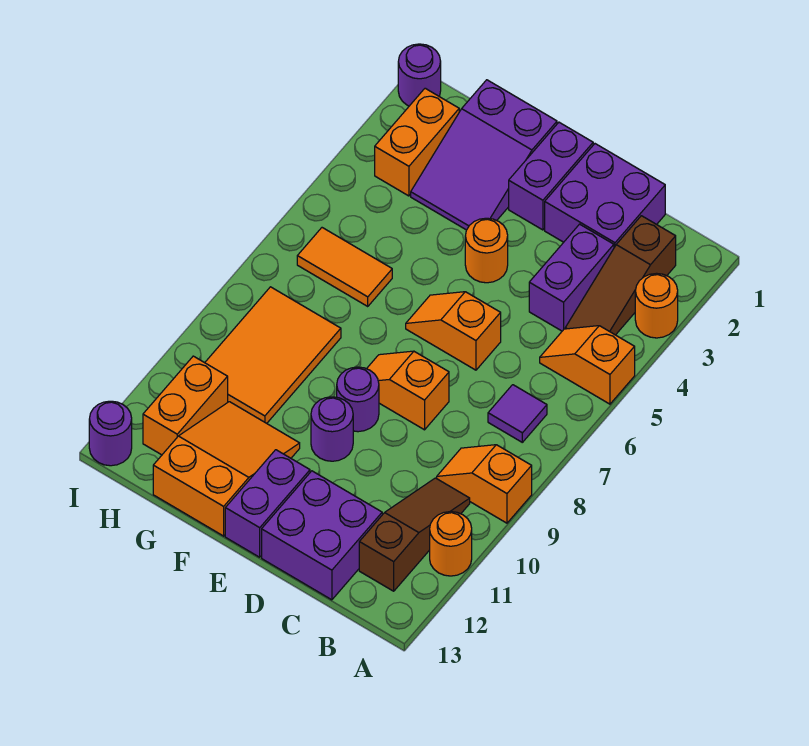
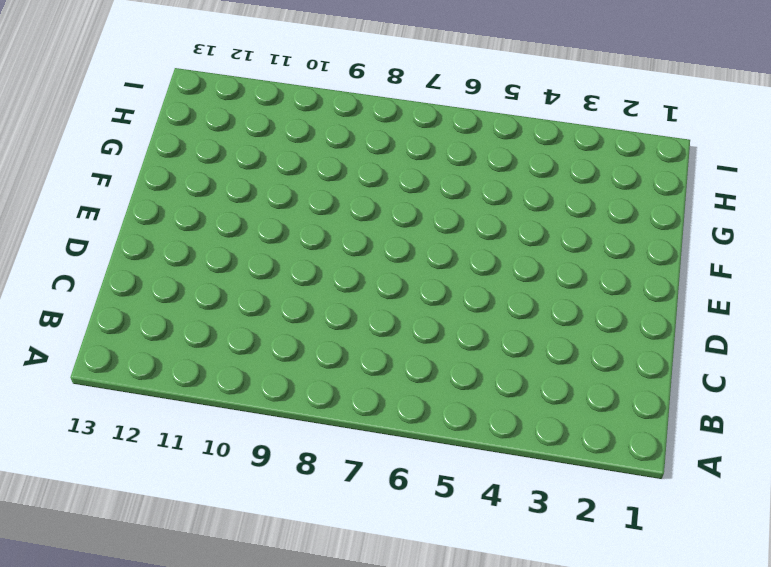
none -> orange round brick A3 level 1
none -> orange slope A5:B5 level 1 top A
none -> orange slope A9:B9 level 1 top A

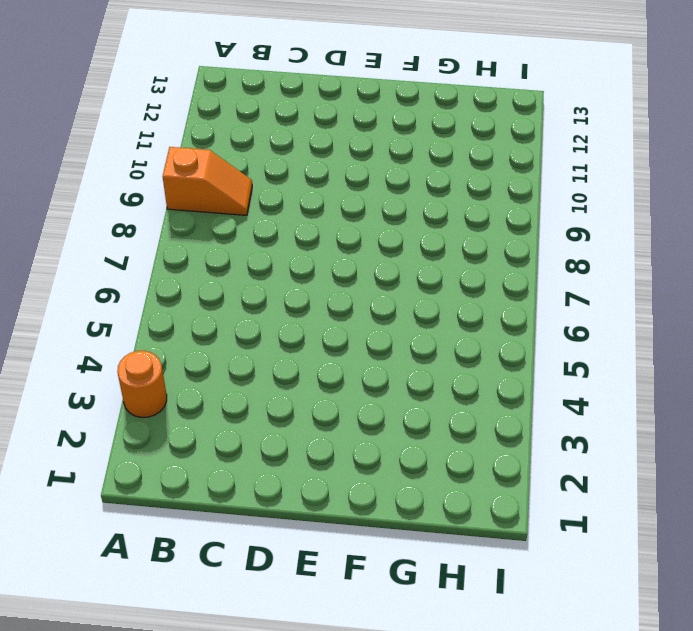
none -> orange slope A5:B5 level 1 top A
none -> orange round brick A11 level 1
none -> brown slope B2:B4 level 1 top 2

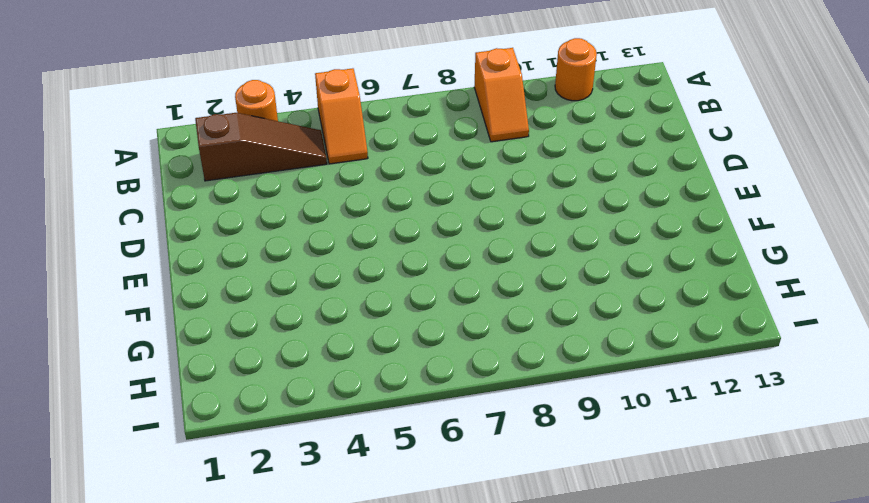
none -> purple tile B7 level 1
none -> brown slope B10:B12 level 1 top 12
none -> purple brick C1:D2 level 1

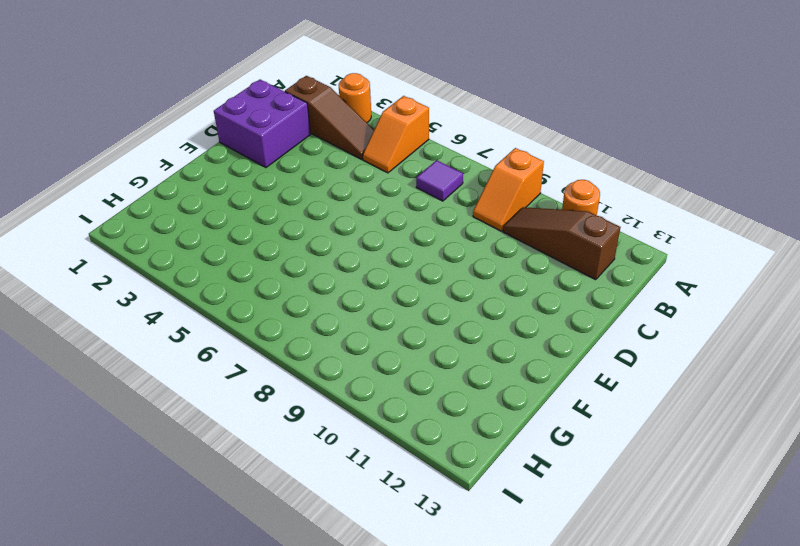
none -> purple brick C3:C4 level 1
none -> purple brick C12:D13 level 1
none -> orange slope D6:E6 level 1 top D

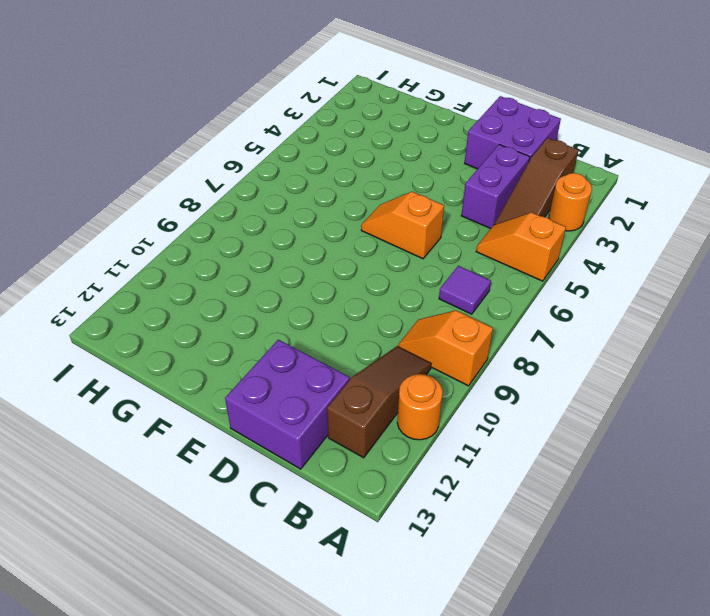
none -> orange slope D8:E8 level 1 top D
none -> purple brick E1:E2 level 1
none -> orange round brick E4 level 1

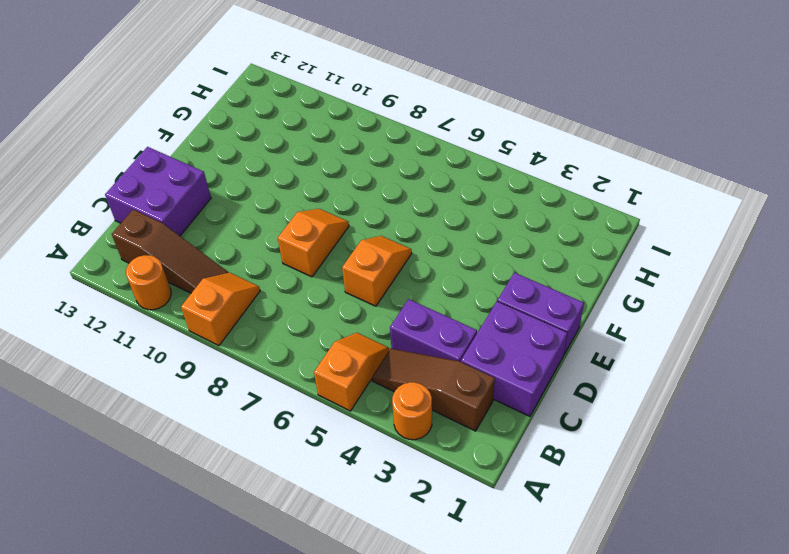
none -> purple tile B7 level 1
none -> orange round brick E4 level 1
none -> purple round brick E9 level 1

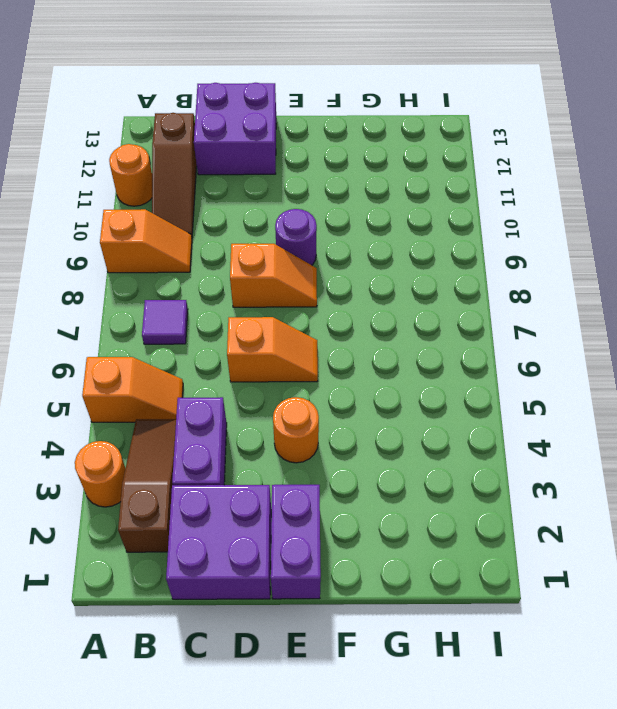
none -> purple round brick E10 level 1
none -> purple brick E12:E13 level 1
none -> purple slope F1:G3 level 1 top 1

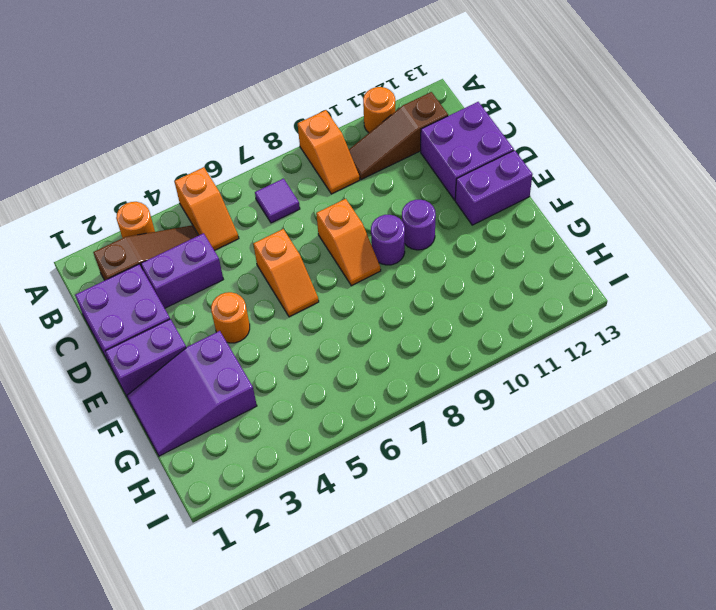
purple slope F1:G3 level 1 top 3 -> purple slope F1:G3 level 1 top 1
none -> orange slope F11:G13 level 1 top 13
none -> orange tile G6:H6 level 1
none -> orange tile G8:H10 level 1

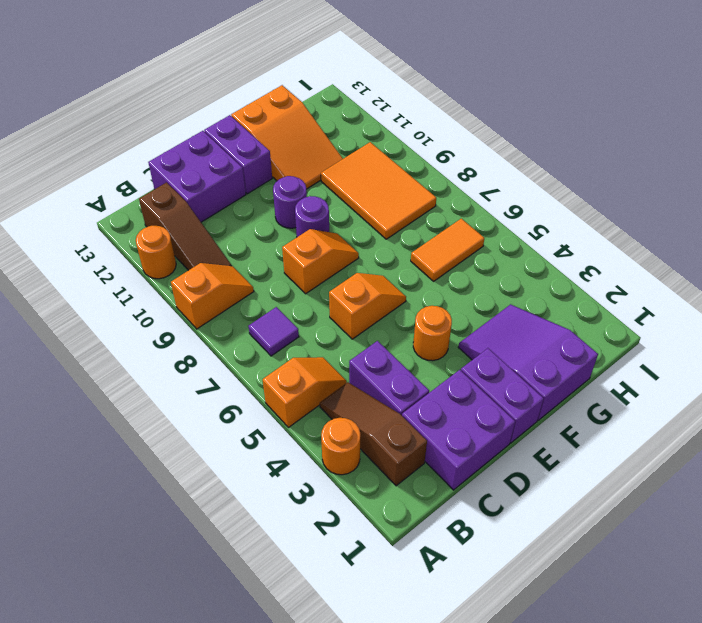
none -> orange brick H2:H3 level 1
none -> orange brick H11:H12 level 1
none -> purple round brick I1 level 1

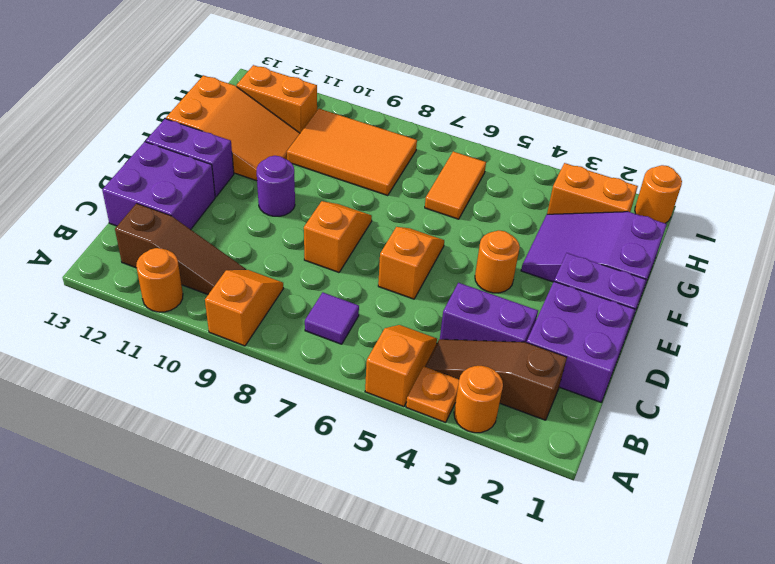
orange plate A4 level 1 -> none
orange round brick I1 level 1 -> purple round brick I1 level 1
none -> purple round brick E9 level 1
none -> purple round brick I13 level 1

